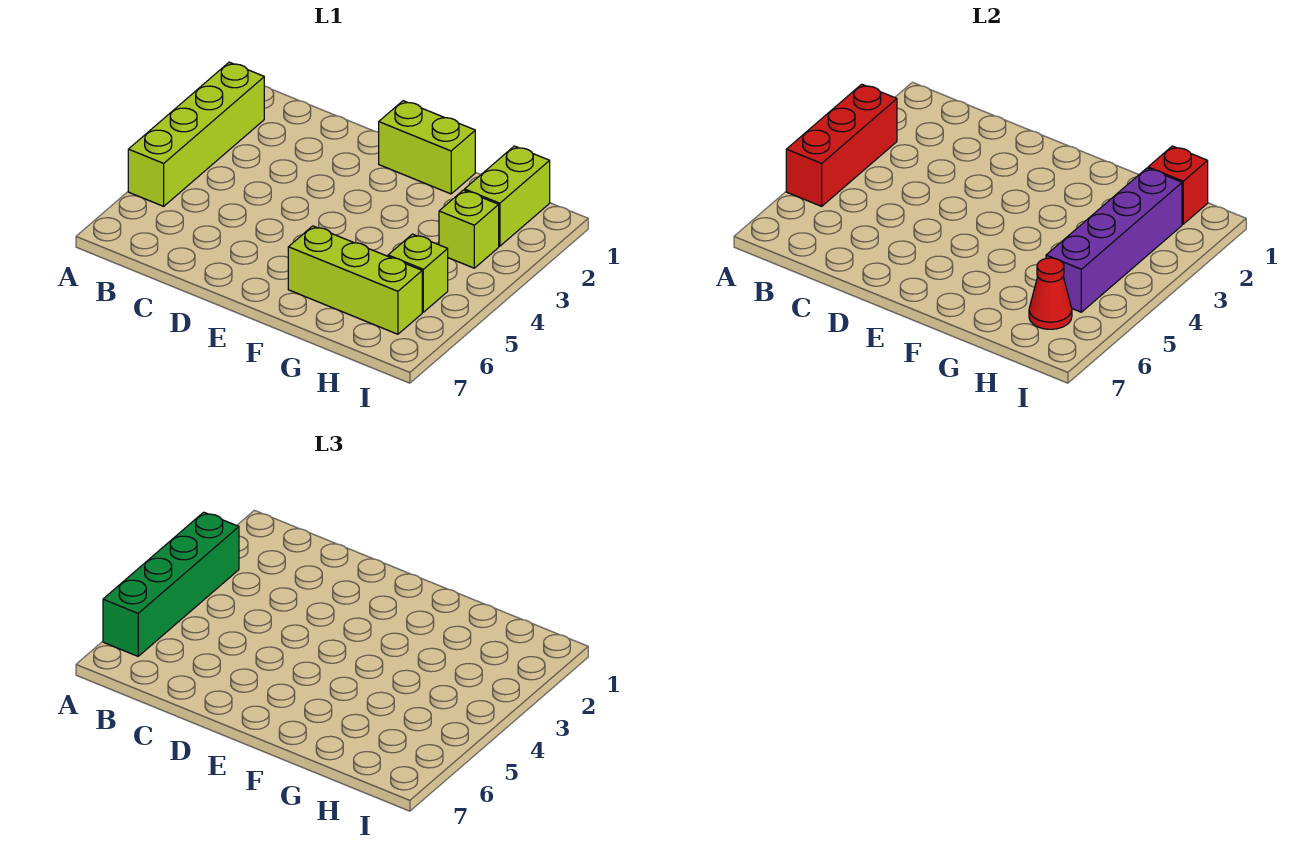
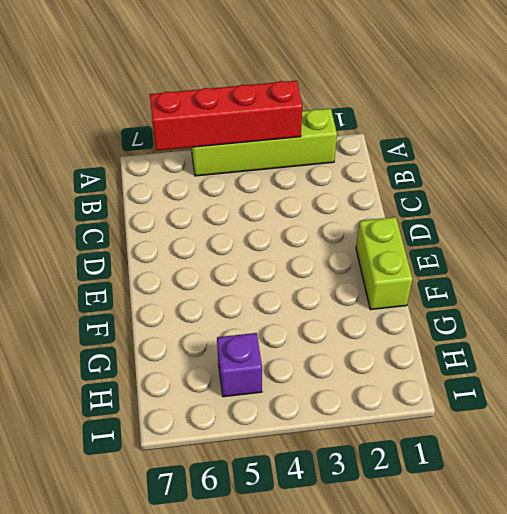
red brick A3:A6 level 2 -> red brick A3:A5 level 2
purple brick H5 level 1 -> lime brick H5 level 1
none -> lime brick F6:H6 level 1
none -> lime brick H1:H2 level 1

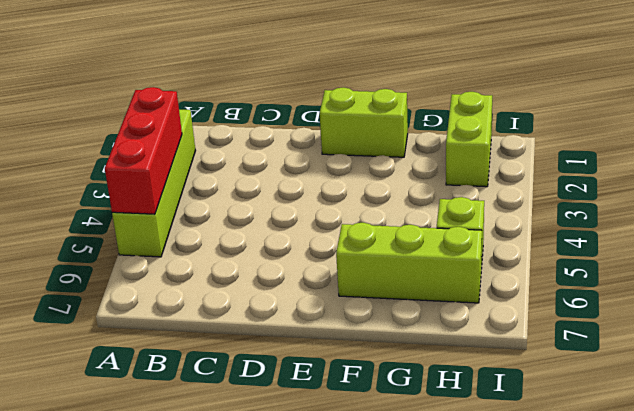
none -> lime brick H3 level 1
none -> red brick H1 level 2

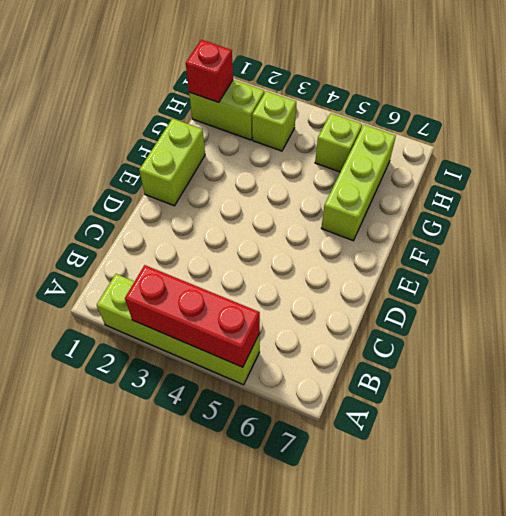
none -> purple brick H2:H5 level 2
none -> red cone H6 level 2

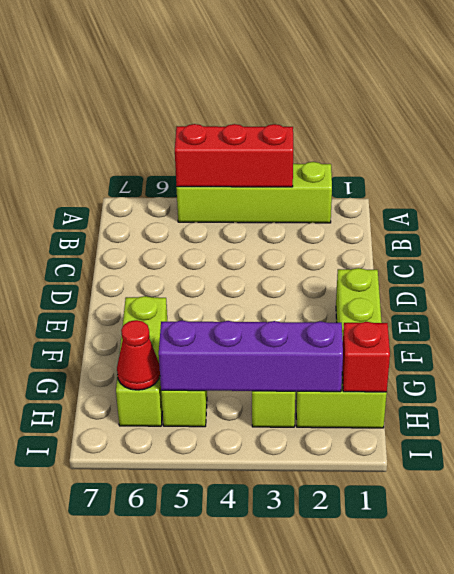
none -> green brick A3:A6 level 3

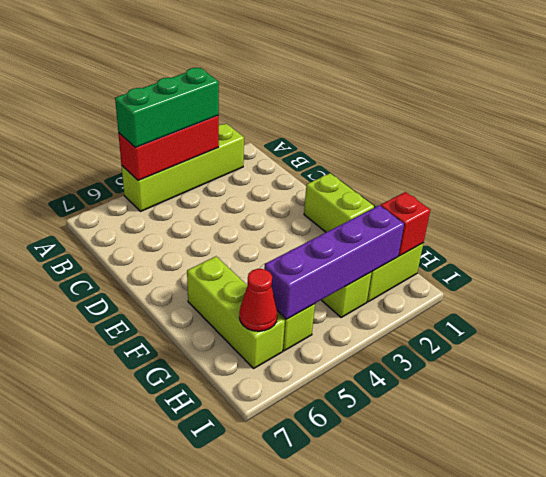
green brick A3:A5 level 3 -> green brick A3:A6 level 3

